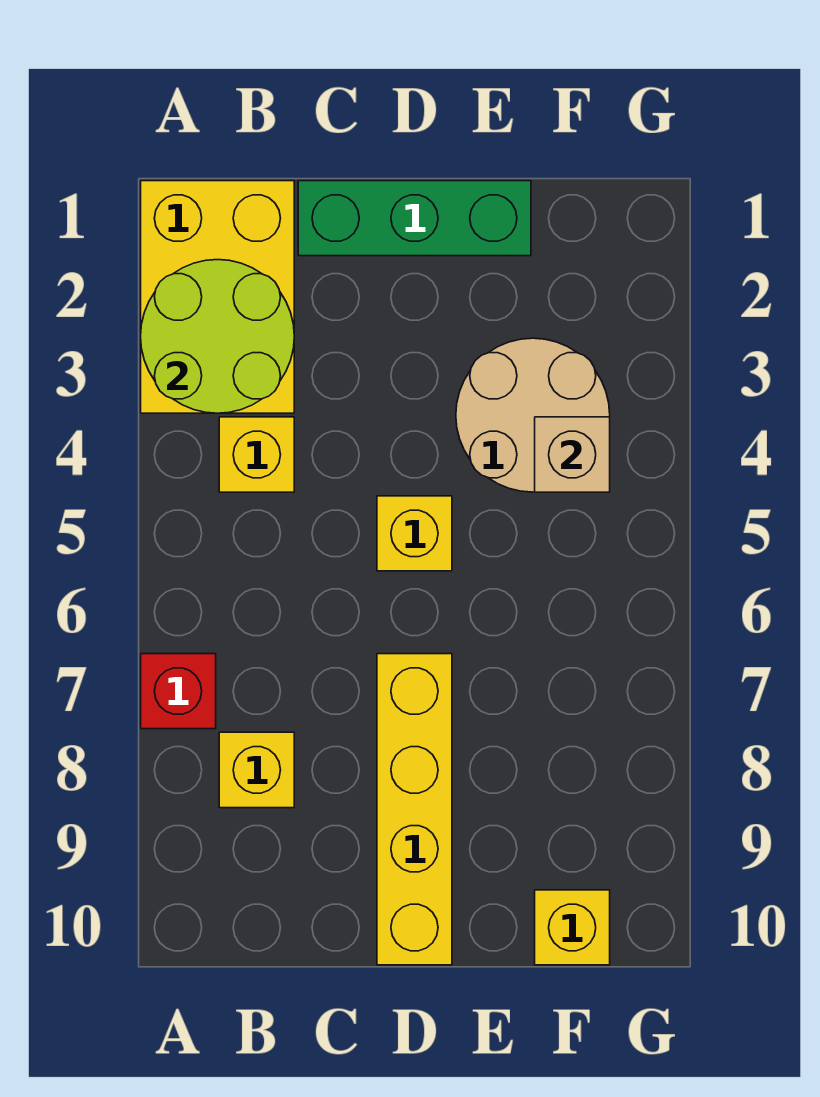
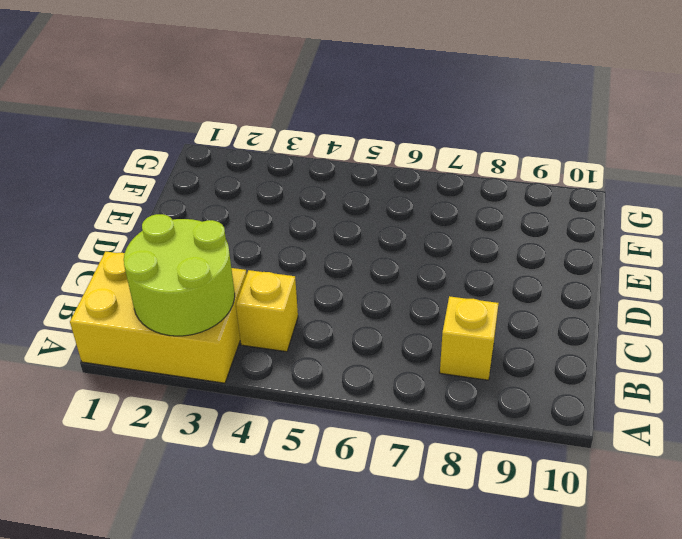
none -> red brick A7 level 1
none -> green brick C1:E1 level 1

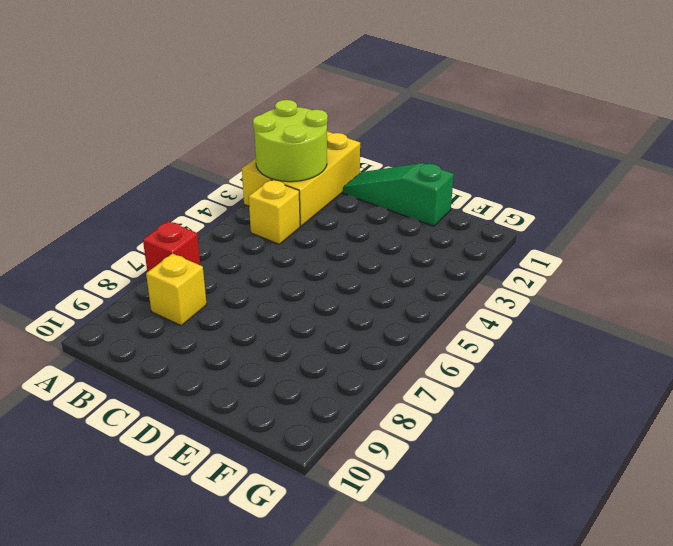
green slope C1:E1 level 1 top E -> green brick C1:E1 level 1
none -> yellow brick D5 level 1
none -> yellow brick D7:D10 level 1

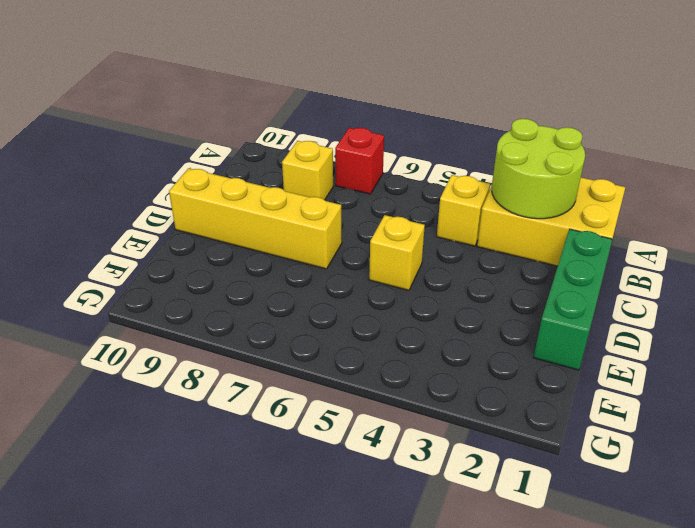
none -> tan round brick E3:F4 level 1
none -> yellow brick F10 level 1

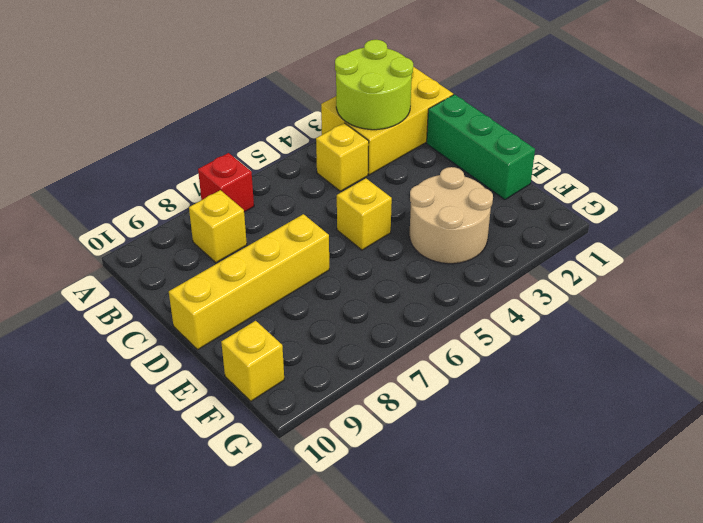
none -> tan brick F4 level 2

